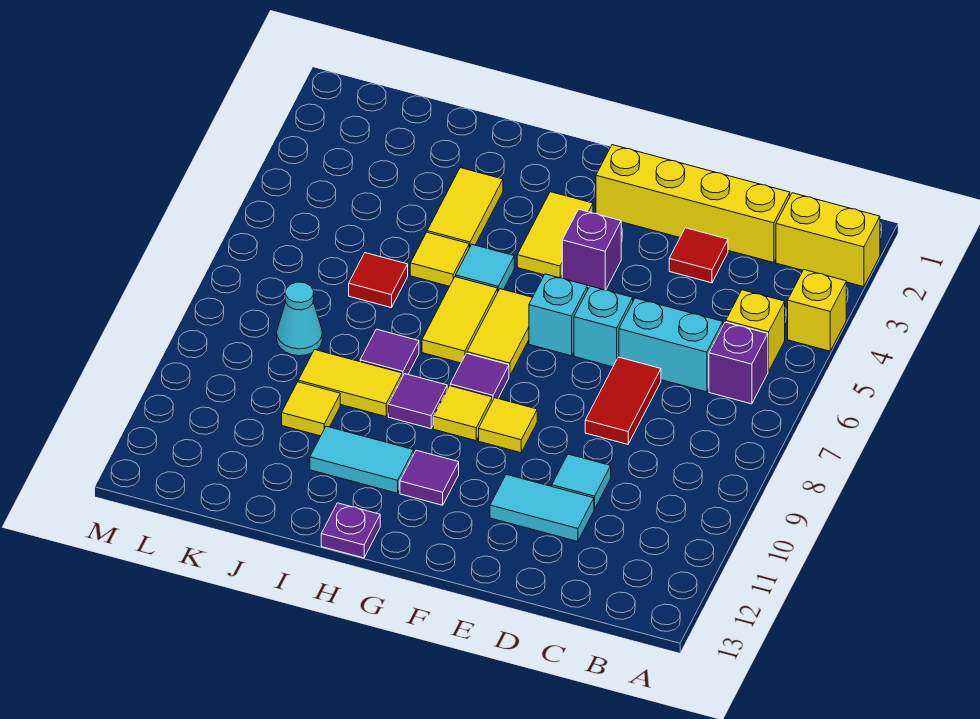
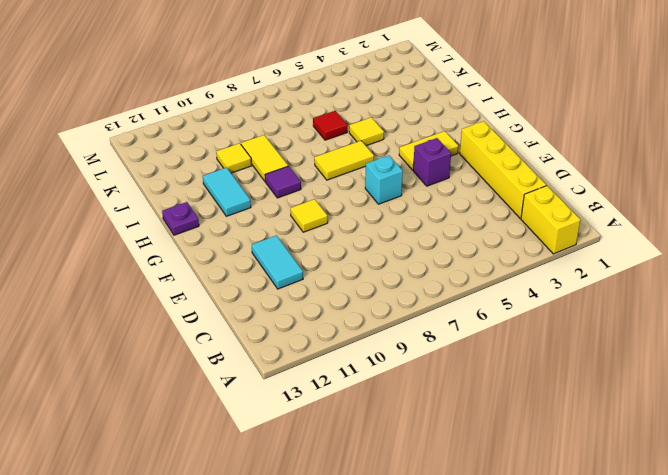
none -> yellow brick A4 level 1
none -> yellow brick B5 level 1
none -> purple brick B6 level 1
none -> cyan brick C6:D6 level 1

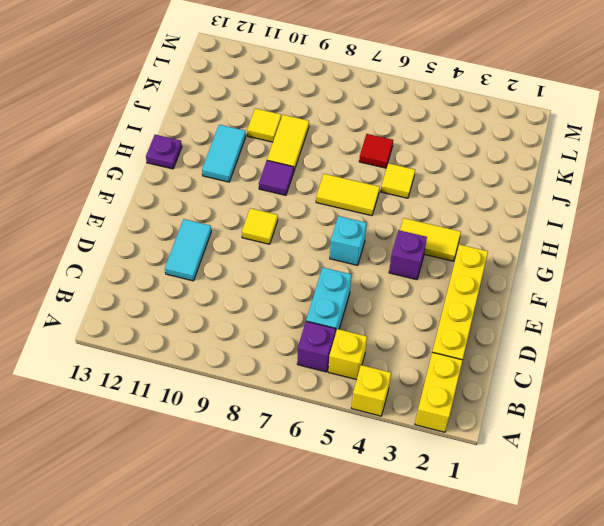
none -> red tile D3 level 1
none -> red tile D7:D8 level 1
none -> cyan tile D10 level 1
none -> cyan brick E6 level 1

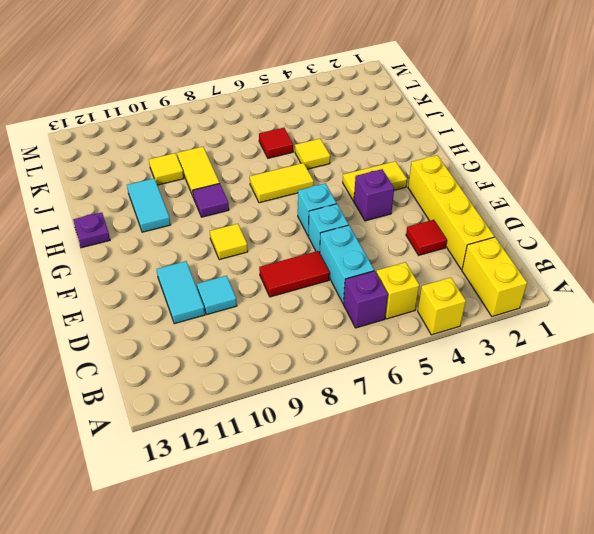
none -> yellow tile G6:G7 level 1
none -> purple tile G8 level 1
none -> yellow tile G9 level 1
none -> purple tile G11 level 1

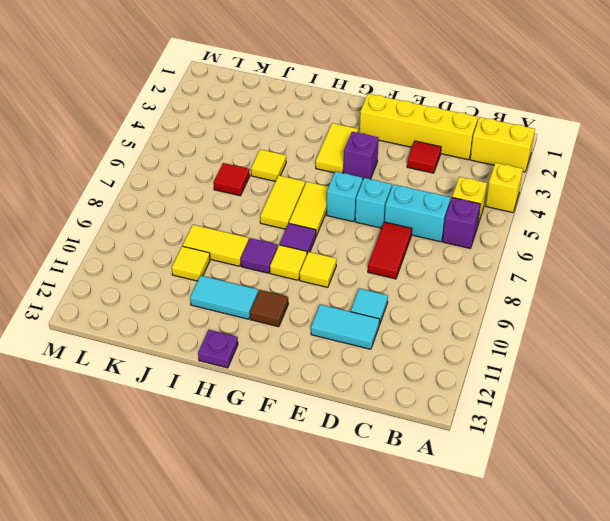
brown tile G11 level 1 -> purple tile G11 level 1
none -> cyan tile H5 level 1
none -> yellow tile I3:I4 level 1
none -> purple tile I8 level 1
none -> cyan cone K8 level 1

